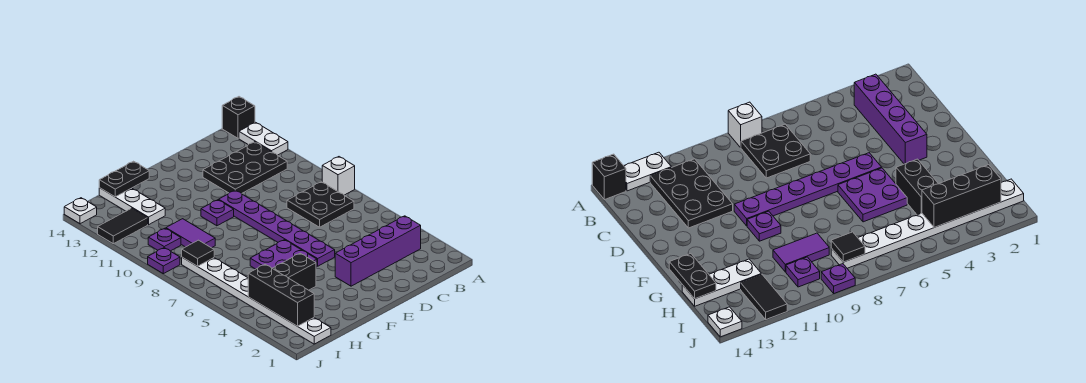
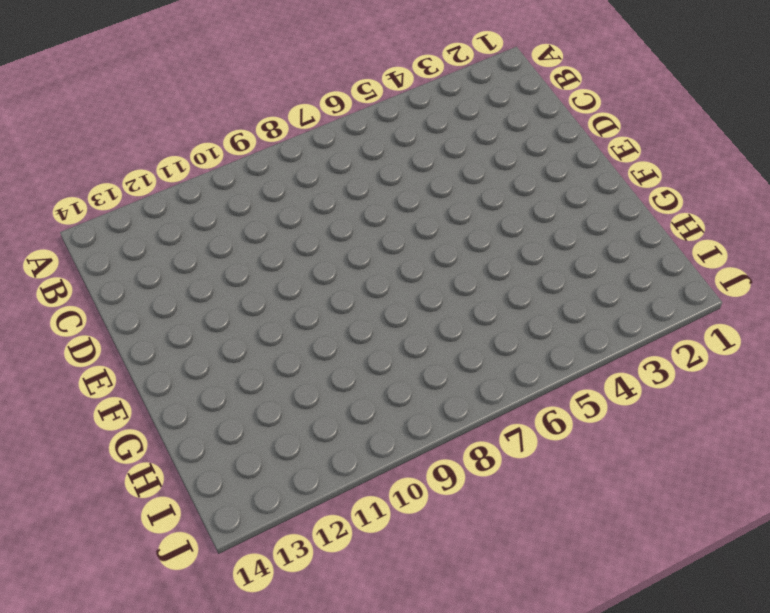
none -> white brick A8 level 1
none -> white plate A12:A13 level 1
none -> black brick A14 level 1

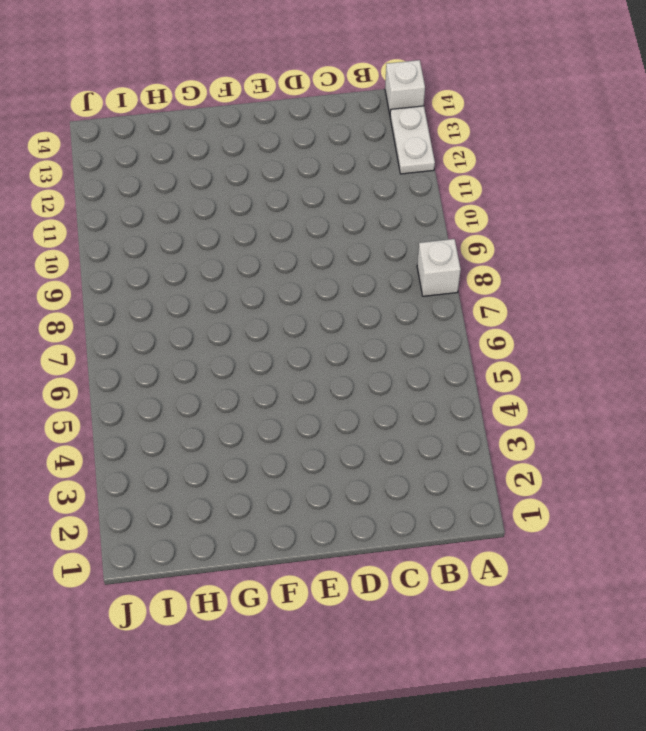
white brick A14 level 1 -> black brick A14 level 1
none -> purple brick B3:E3 level 1
none -> black plate B7:C8 level 1
none -> black plate B11:D12 level 1

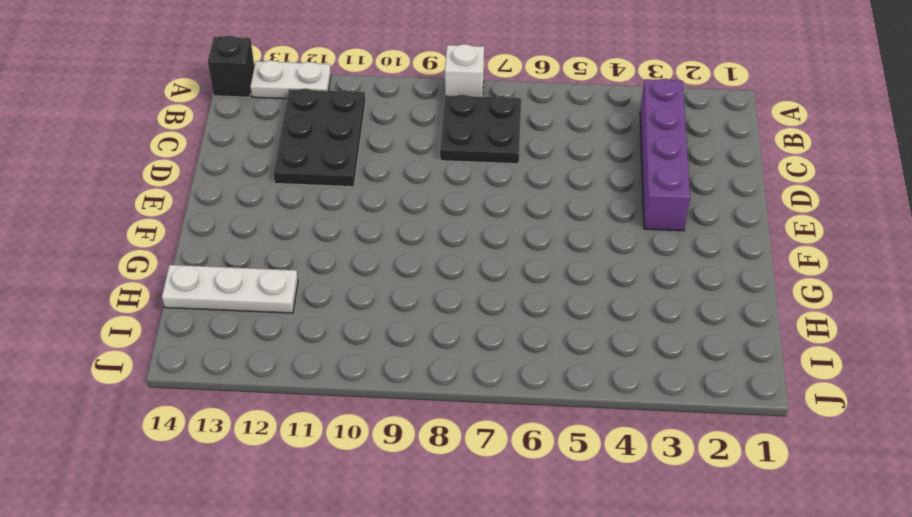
none -> purple plate E5:E10 level 1
none -> purple plate F5:G6 level 1
none -> purple plate F10 level 1

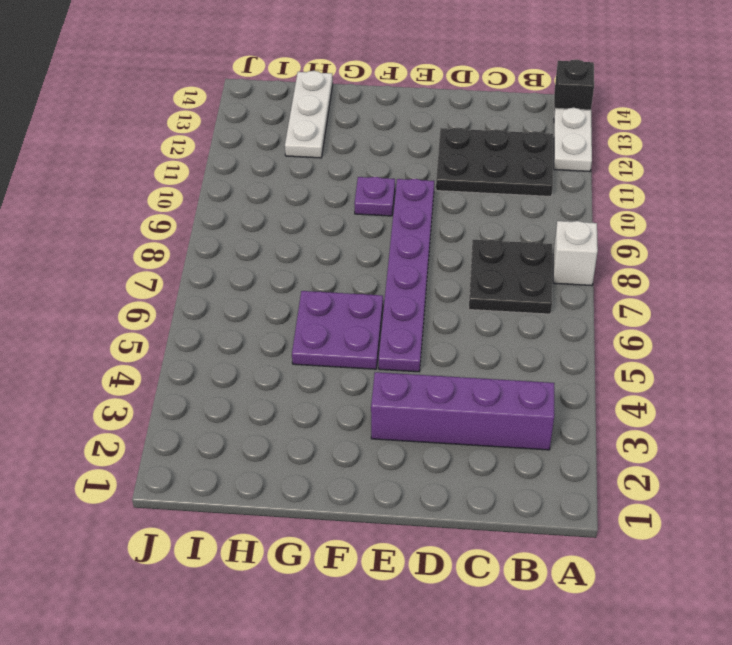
none -> black brick G4:H4 level 1
none -> purple tile H9:H10 level 1
none -> white plate I1:I8 level 1

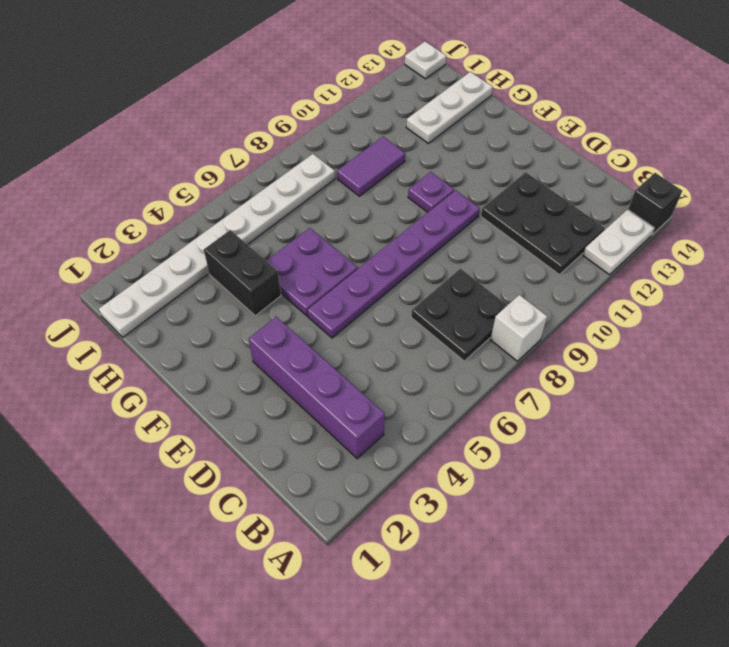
none -> purple plate I10 level 1
none -> black tile I12:J12 level 1
none -> purple plate J9 level 1

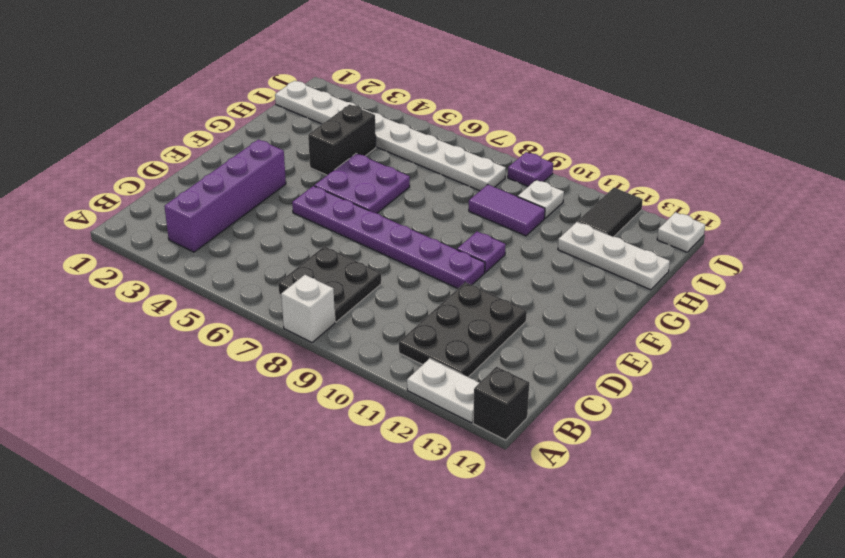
white plate I10 level 1 -> purple plate I10 level 1
none -> black plate G14:H14 level 2
none -> black brick I2:I4 level 2
none -> black tile I8 level 2

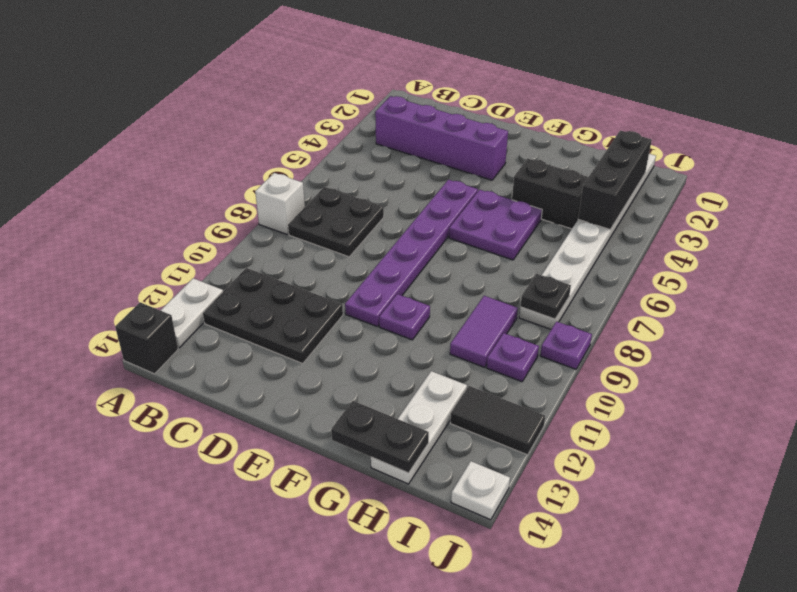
black plate I8 level 2 -> black tile I8 level 2

